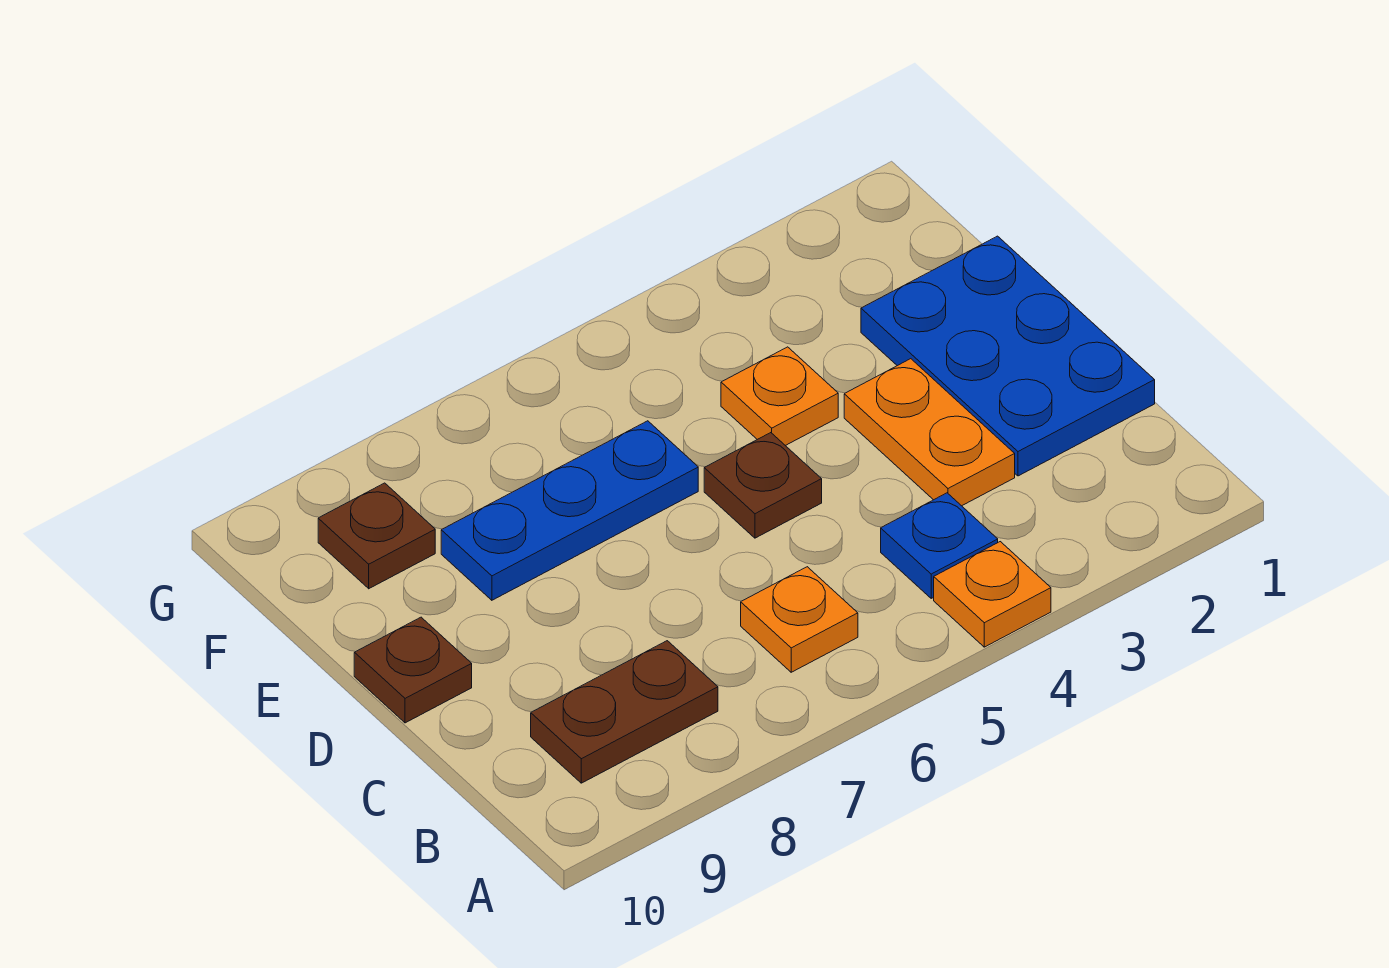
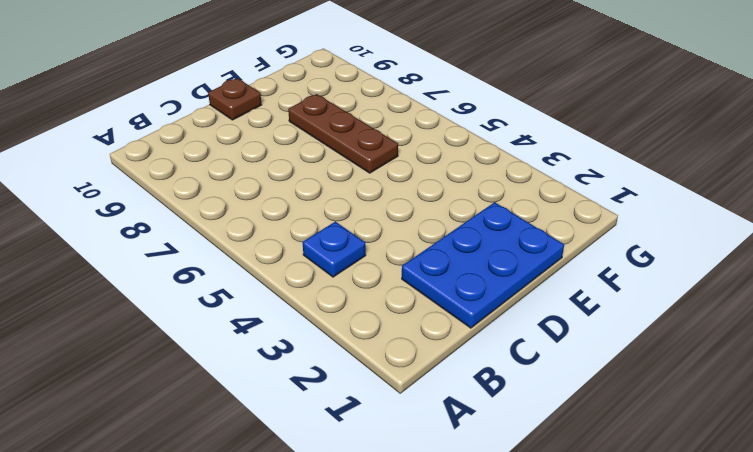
brown plate E6:E8 level 1 -> blue plate E6:E8 level 1
none -> orange plate A4 level 1
none -> orange plate B6 level 1

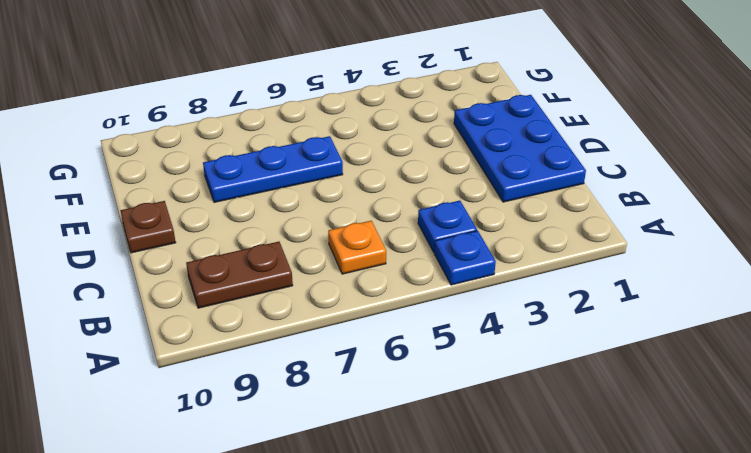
blue plate A4 level 1 -> orange plate A4 level 1
none -> orange plate C3:D3 level 1
none -> brown plate D5 level 1

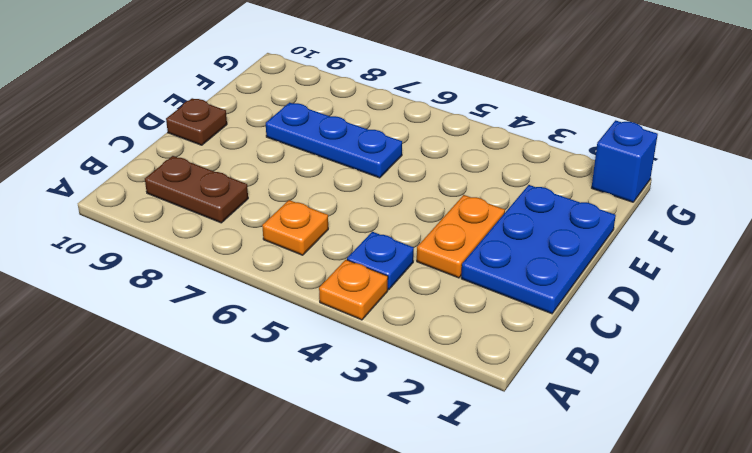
blue brick G1 level 1 -> none
none -> brown plate D5 level 1
none -> orange plate E4 level 1

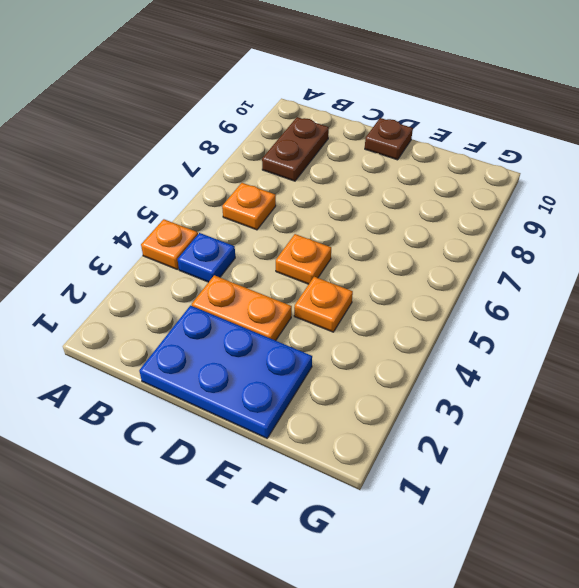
orange plate D5 level 1 -> brown plate D5 level 1
none -> blue plate E6:E8 level 1
none -> brown plate F9 level 1

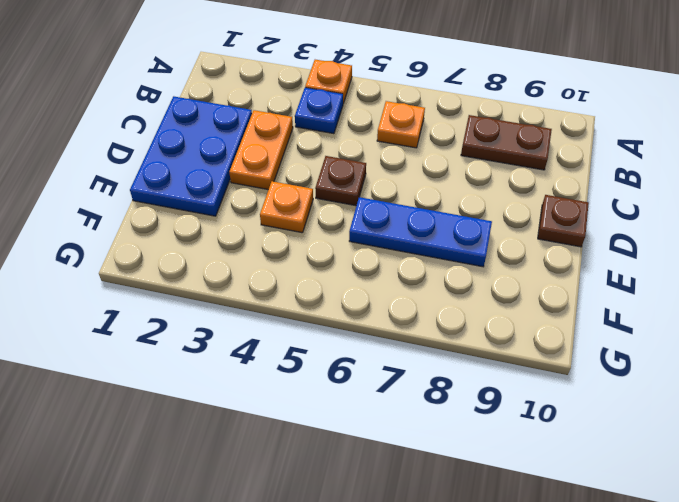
none -> brown plate F9 level 1

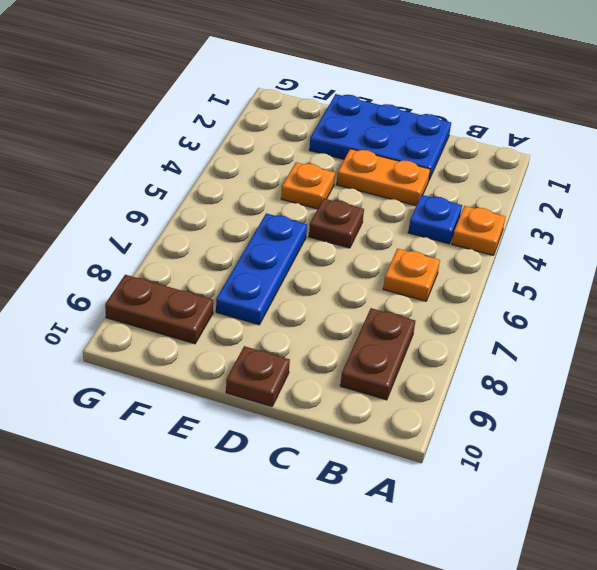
brown plate F9:G9 level 1 -> brown plate F9 level 1

